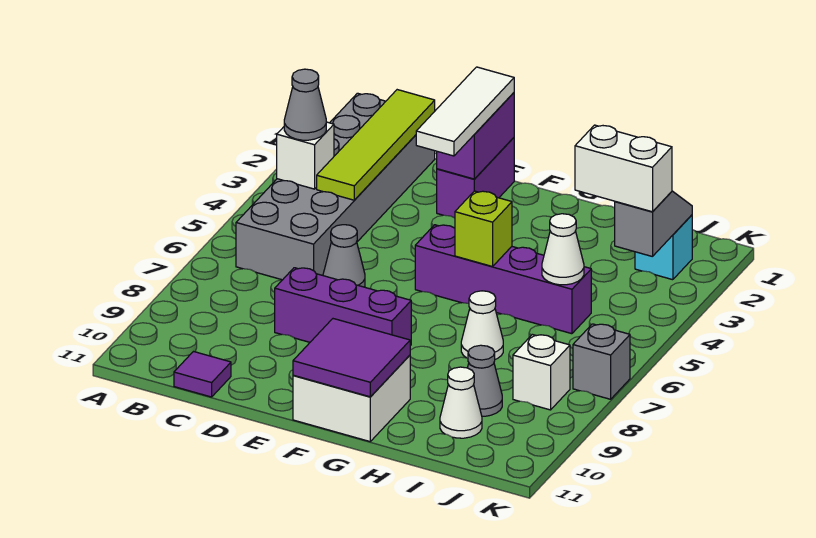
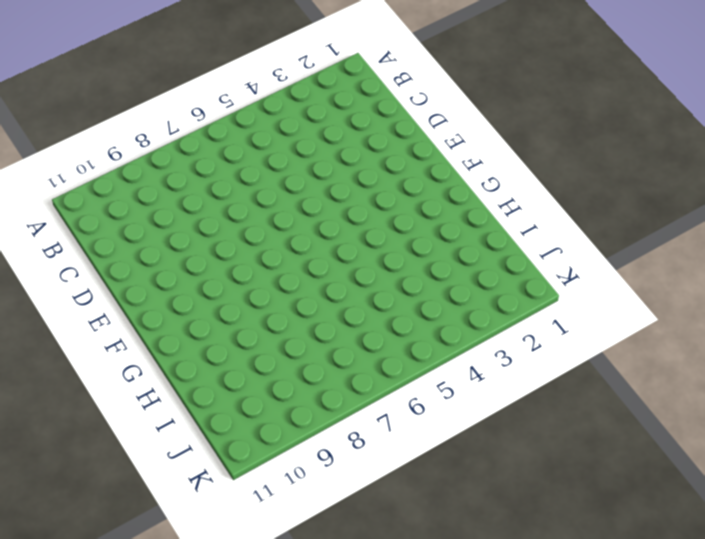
none -> grey brick B1:C6 level 1
none -> purple tile C11 level 1
none -> grey cone D6 level 1

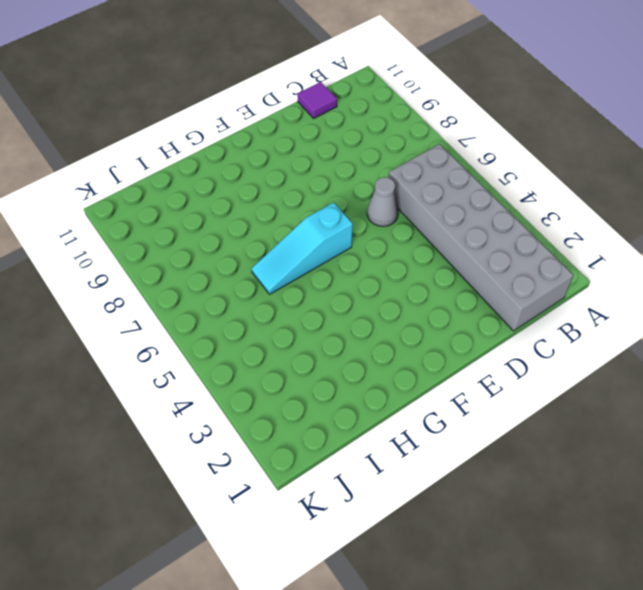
cyan slope F6:H6 level 1 top F -> none
none -> purple brick D8:F8 level 1
none -> purple brick E1:E2 level 1
none -> purple brick F5:I5 level 1

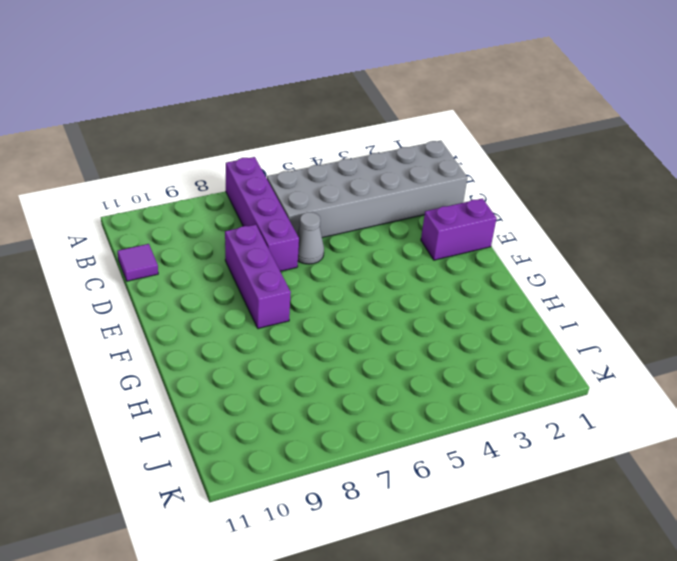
purple brick A7:D7 level 1 -> purple brick F5:I5 level 1
none -> white brick F10:G11 level 1
none -> white cone H7 level 1
none -> grey cone I9 level 1

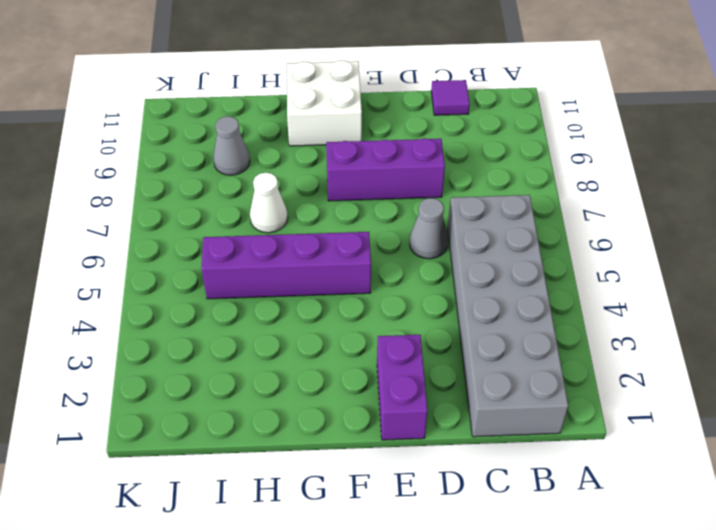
none -> white cone I10 level 1
none -> cyan brick J2 level 1
none -> white brick J8 level 1

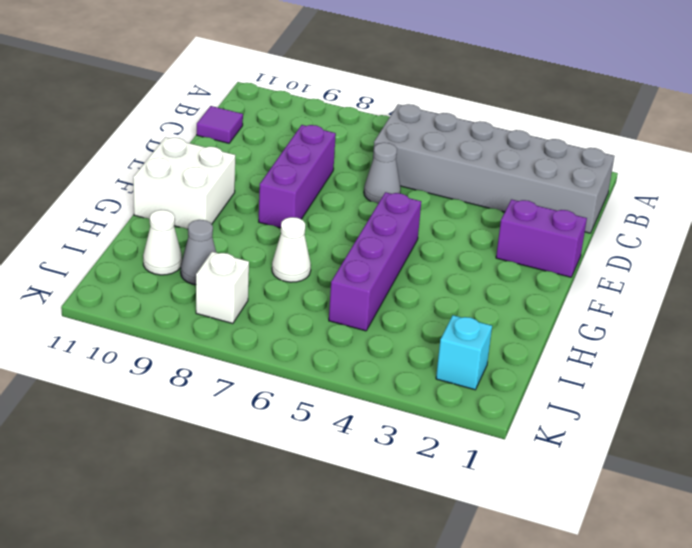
none -> grey brick K7 level 1
none -> white brick B4 level 2
none -> lime tile C1:C4 level 2

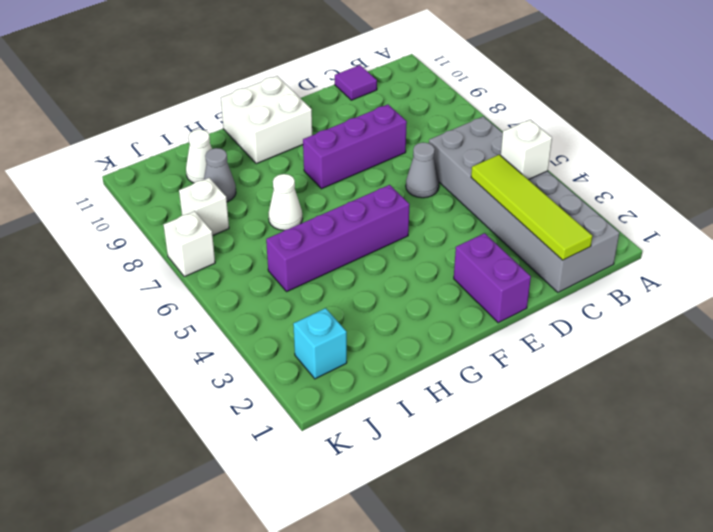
white brick K7 level 1 -> grey brick K7 level 1
none -> purple brick E1:E2 level 2
none -> purple tile F10:G11 level 2
none -> lime brick G5 level 2

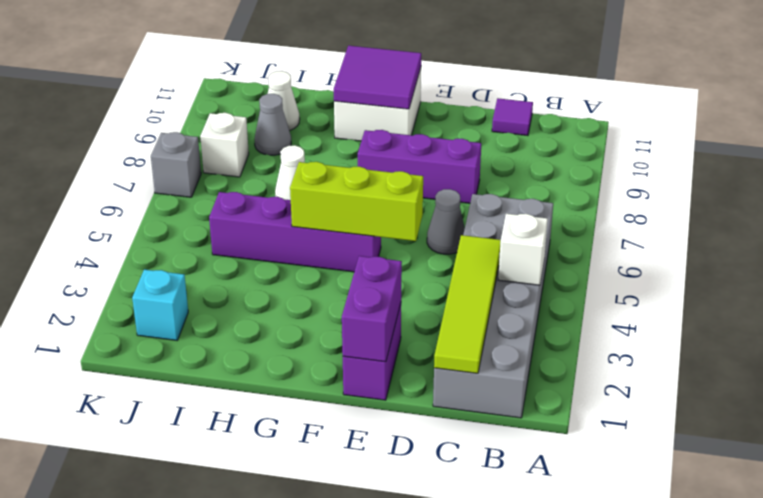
lime brick E5:G5 level 2 -> lime brick G5 level 2
none -> white cone I5 level 2
none -> grey slope J2:J3 level 2 top 3
none -> grey cone B4 level 3

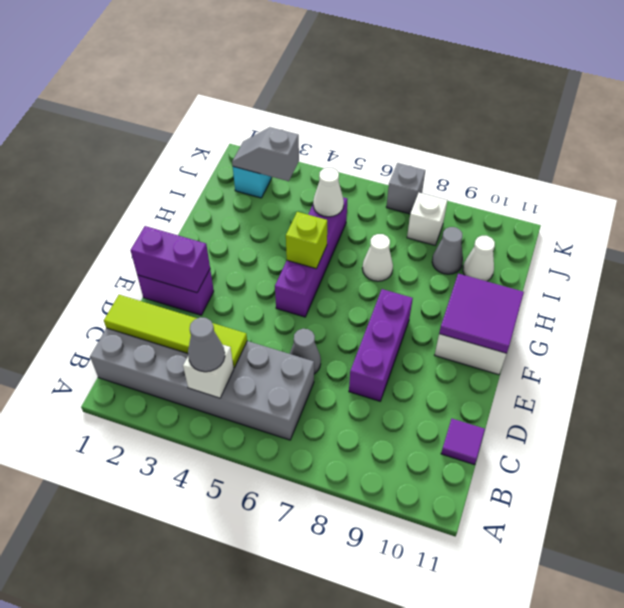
none -> white tile E1:E3 level 3
none -> white brick I3:J3 level 3

